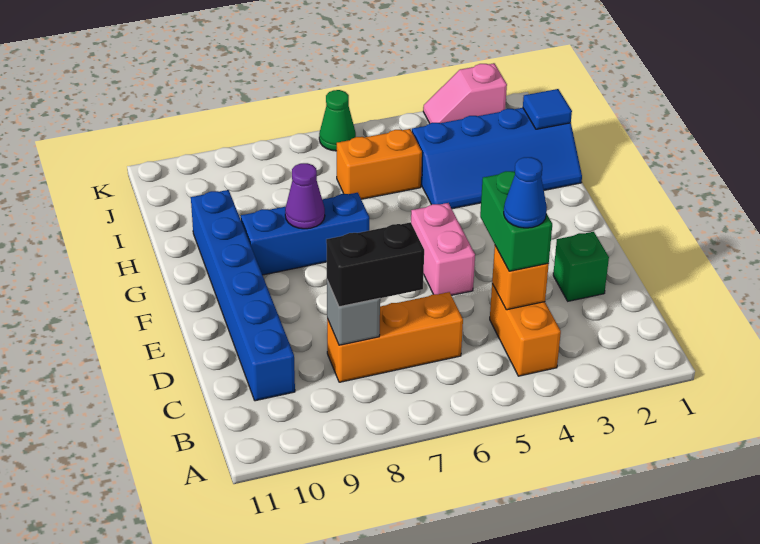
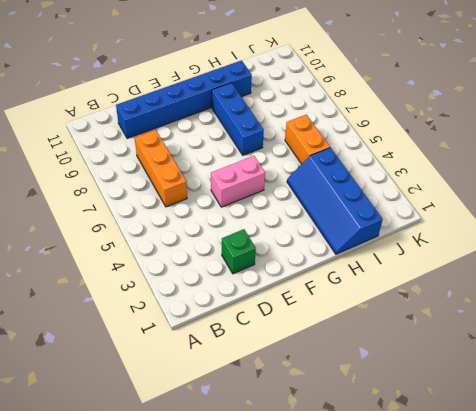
none -> orange brick B4:C4 level 1
none -> pink slope K2:K3 level 1 top 2
none -> green cone K6 level 1

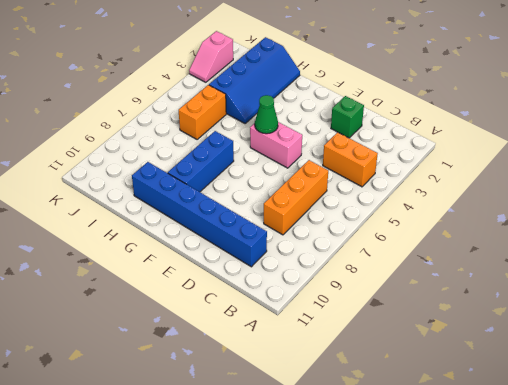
green cone F5 level 2 -> green cone K6 level 1
none -> orange brick C4 level 2
none -> grey brick C8 level 2
none -> purple cone G8 level 2

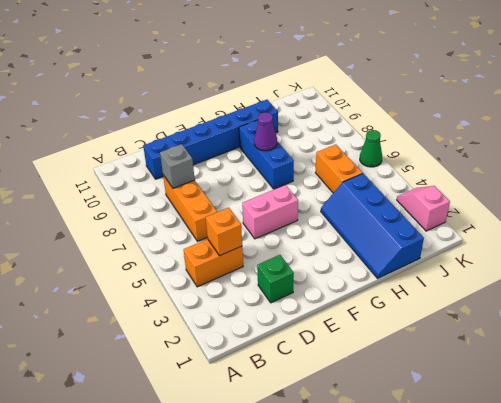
none -> blue tile I1 level 2
none -> green brick C4:D4 level 3
none -> black brick C7:C8 level 3

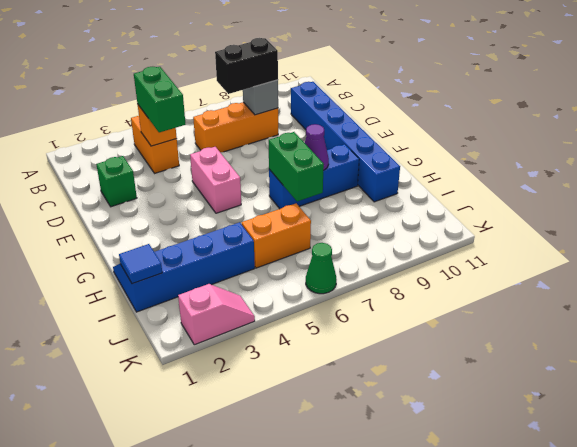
green brick G7:H7 level 2 -> none
none -> blue cone C4 level 4

